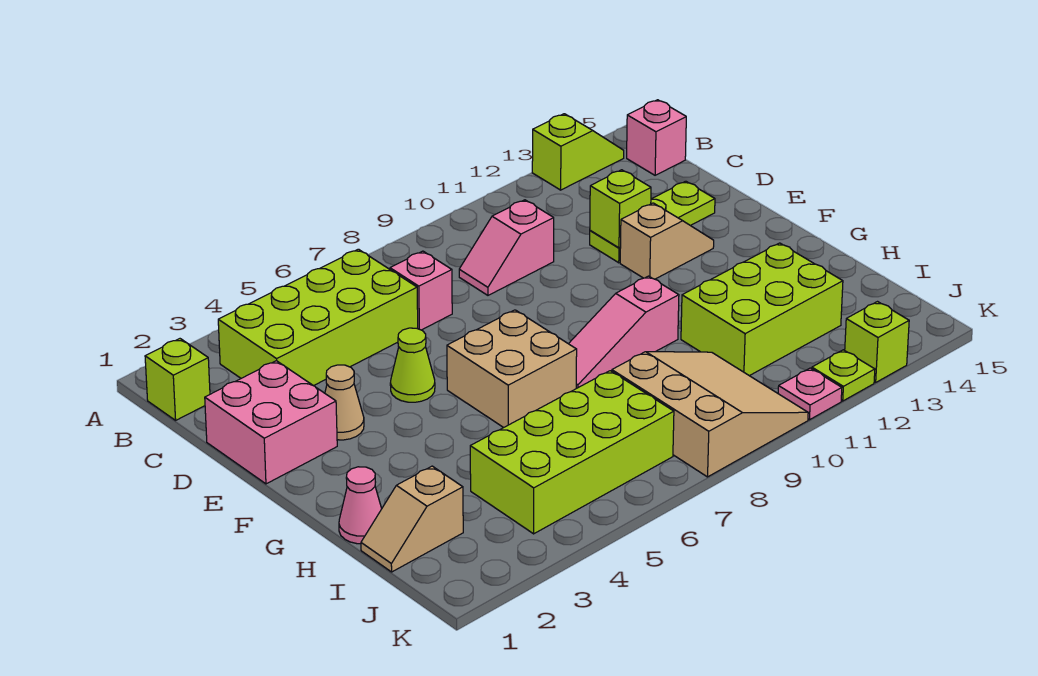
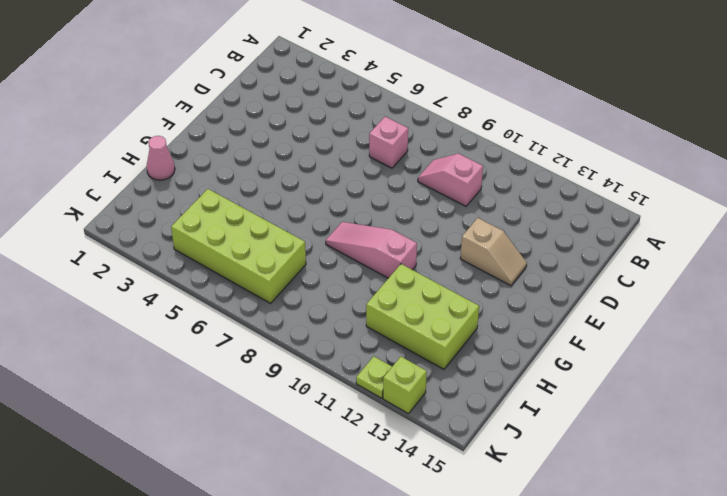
none -> lime slope A13:A14 level 1 top 13
none -> lime brick B1 level 1
none -> lime brick B3:C6 level 1

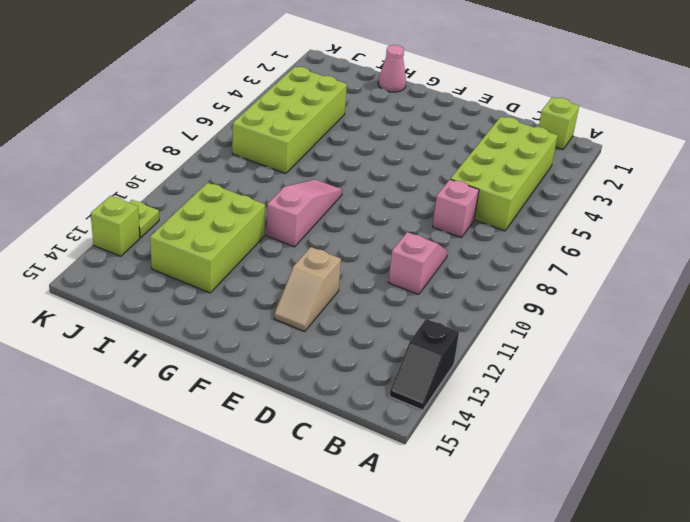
black slope A13:A14 level 1 top 13 -> lime slope A13:A14 level 1 top 13
none -> pink brick B15 level 1
none -> pink brick D1:E2 level 1
none -> lime plate D12:D14 level 1

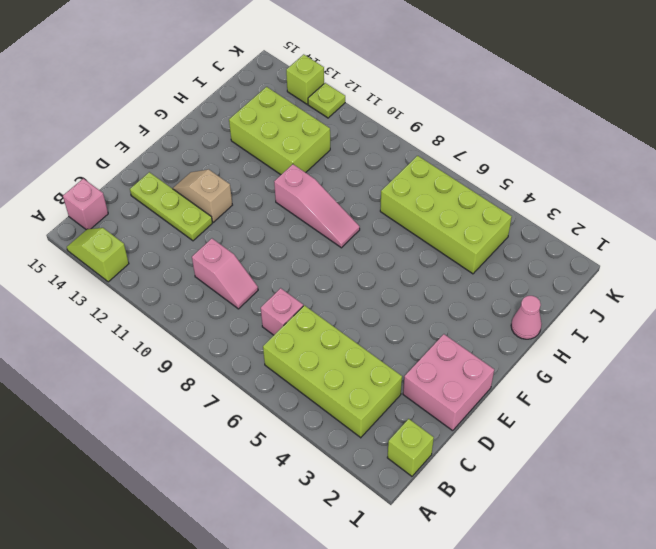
none -> tan cone E3 level 1
none -> lime cone E5 level 1
none -> tan brick F6:G7 level 1

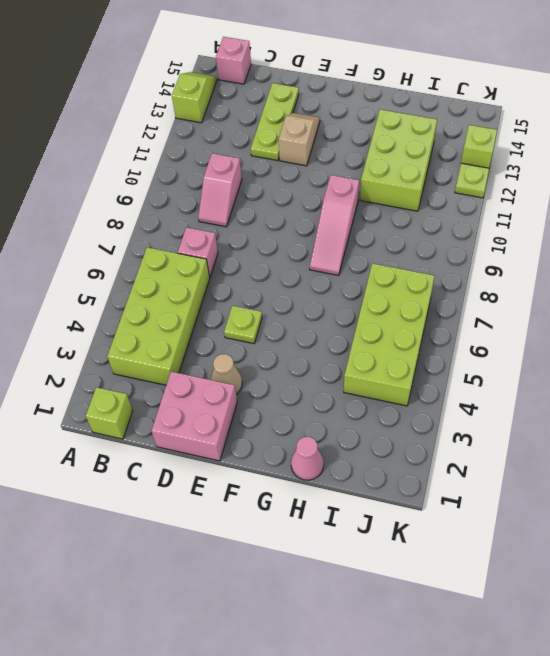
lime plate E5 level 1 -> lime cone E5 level 1
none -> tan brick F6:G7 level 1
none -> tan slope I1:I2 level 1 top 2
none -> tan slope I8:K10 level 1 top 8

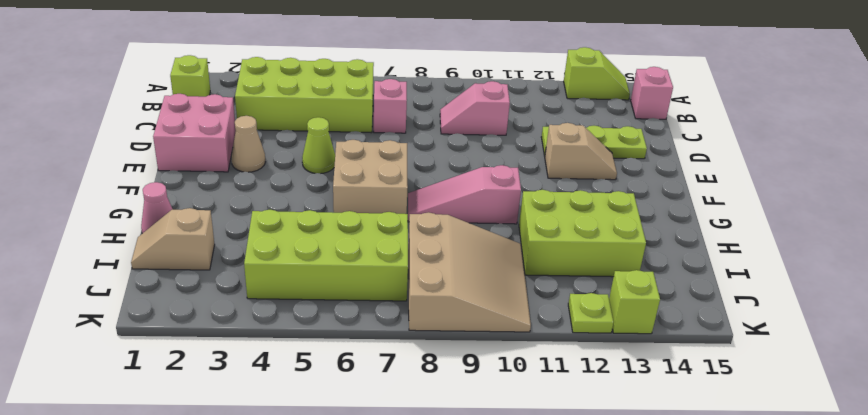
none -> pink plate K11 level 1
none -> lime brick D12 level 2

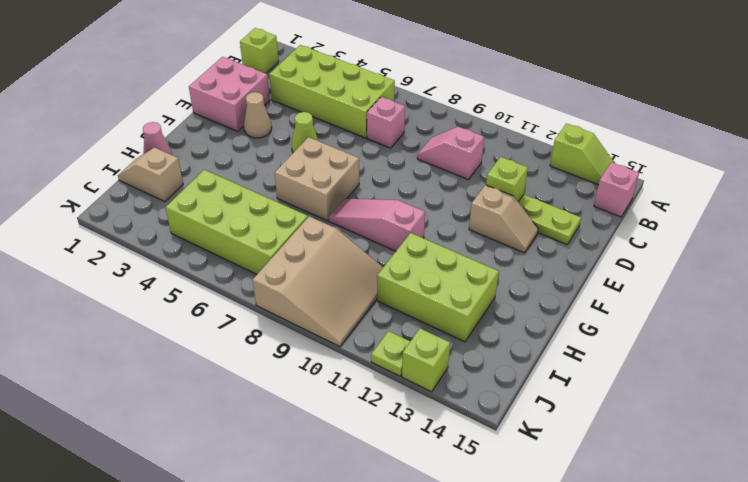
none -> pink plate K11 level 1

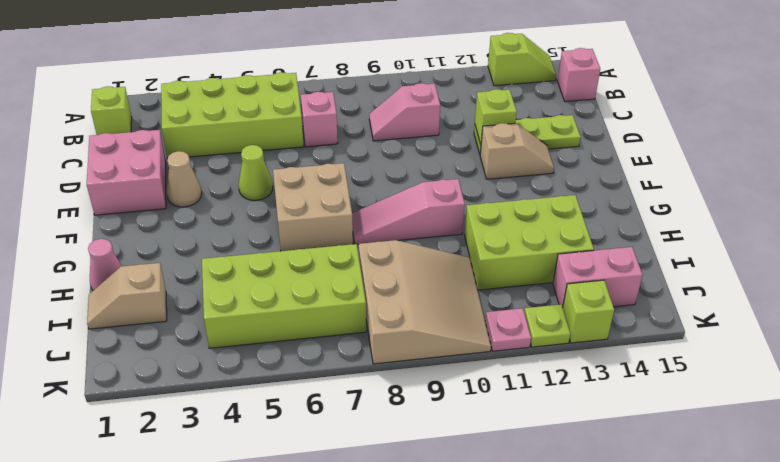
pink brick J13:J14 level 1 -> none

